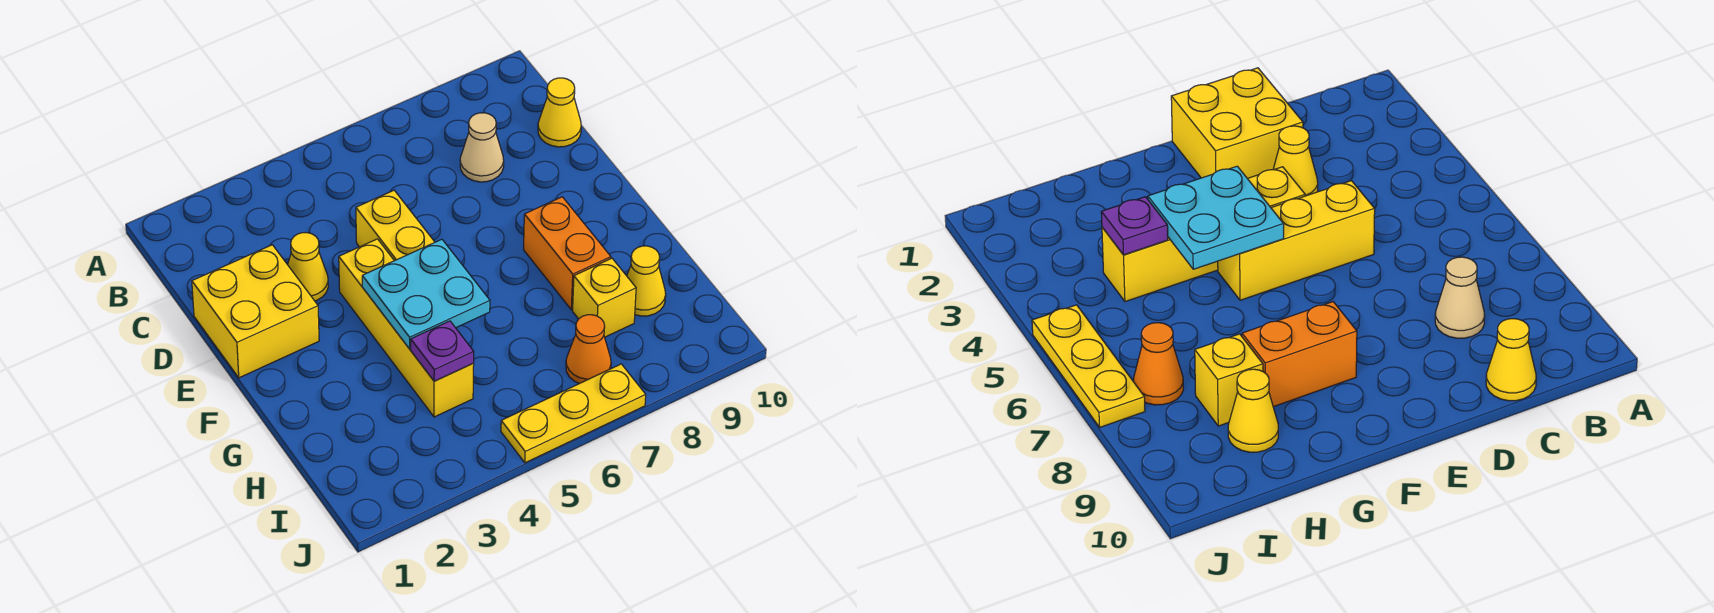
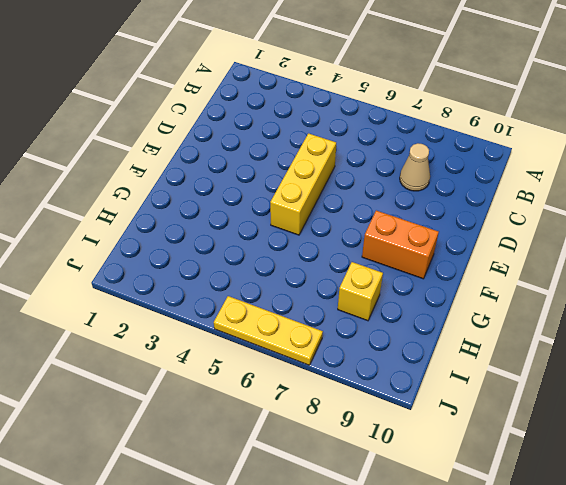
orange brick F8:F9 level 1 -> orange brick F8:G8 level 1
none -> yellow cone C10 level 1
none -> yellow brick D1:E2 level 1
none -> yellow cone D3 level 1

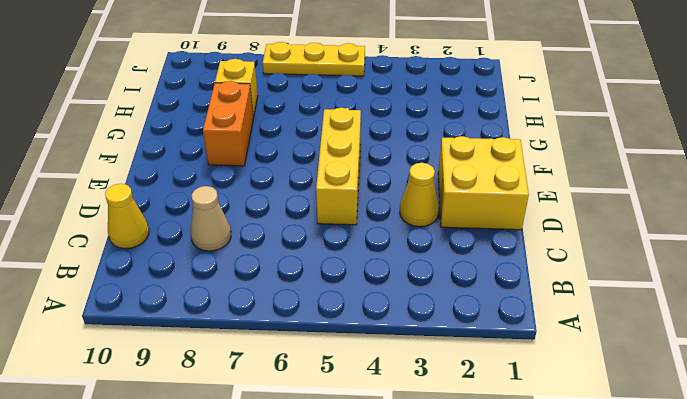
none -> yellow brick E4:H4 level 1
none -> yellow cone H9 level 1
none -> orange cone I7 level 1

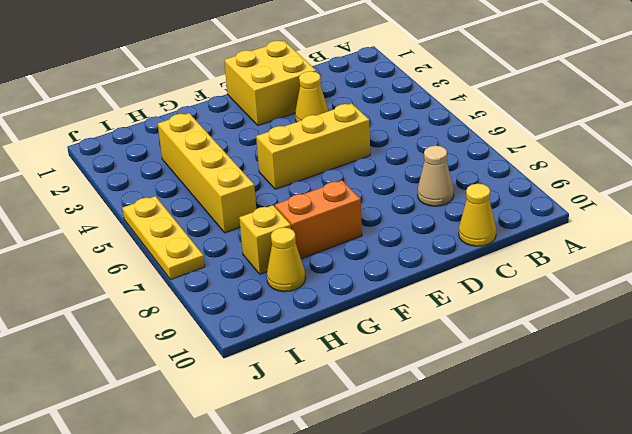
yellow brick H3:H6 level 1 -> yellow brick E4:H4 level 1
none -> orange cone I7 level 1
none -> cyan plate F4:G5 level 2
none -> purple plate H4 level 2

